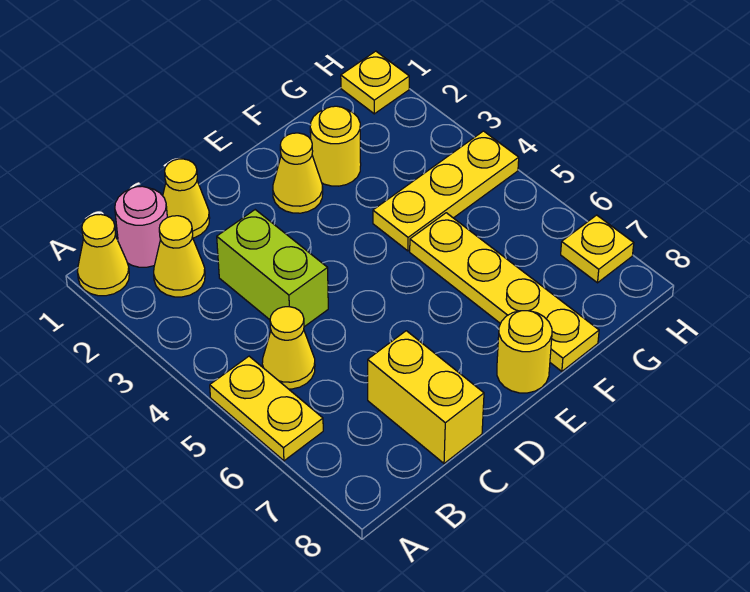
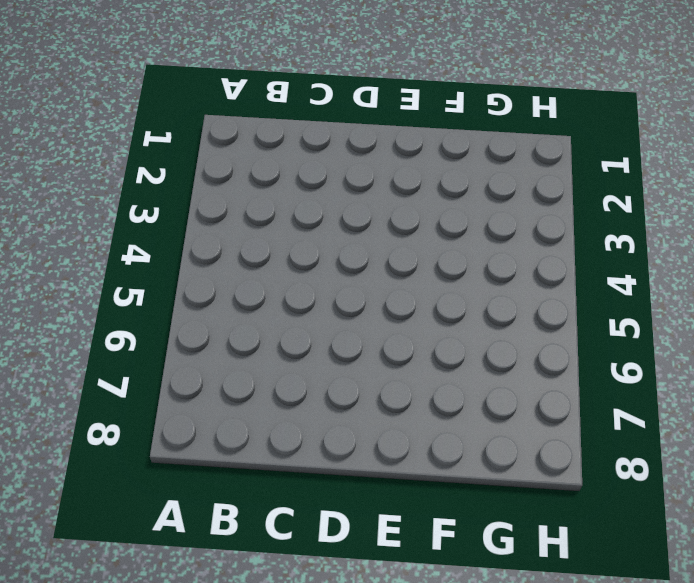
none -> yellow cone A1 level 1
none -> yellow plate A5:A6 level 1
none -> pink round brick B1 level 1

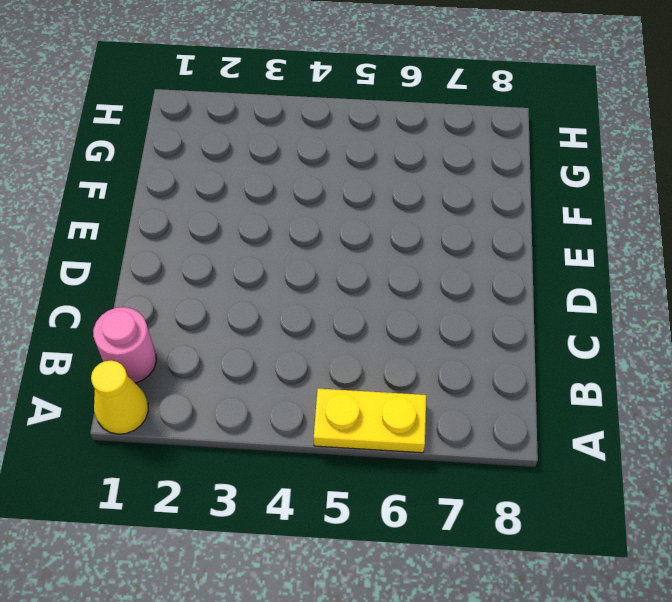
none -> yellow cone B2 level 1
none -> yellow cone B5 level 1
none -> yellow cone C1 level 1

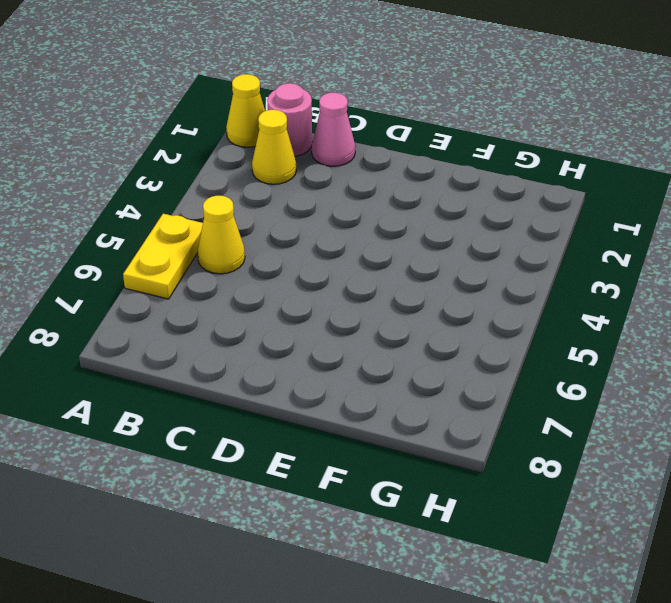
pink cone C1 level 1 -> yellow cone C1 level 1
none -> lime brick C3:C4 level 1
none -> yellow brick C7:C8 level 1
none -> yellow cone E2 level 1

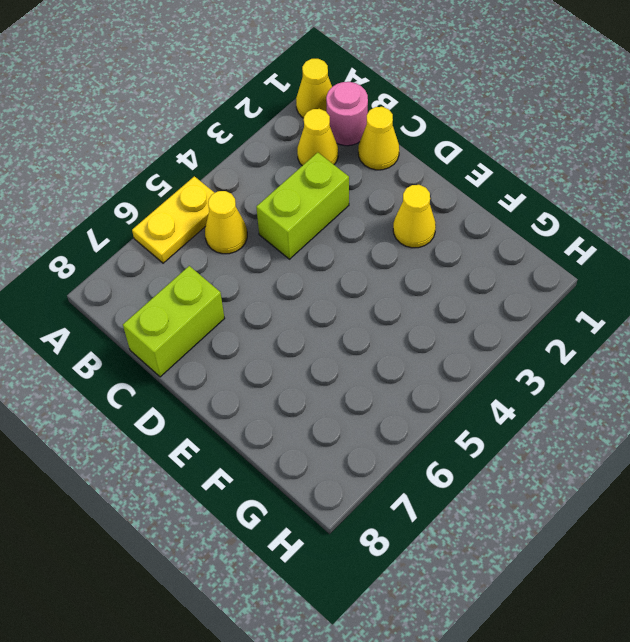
lime brick C7:C8 level 1 -> yellow brick C7:C8 level 1
none -> yellow round brick E8 level 1
none -> yellow round brick F2 level 1
none -> yellow plate F4:H4 level 1

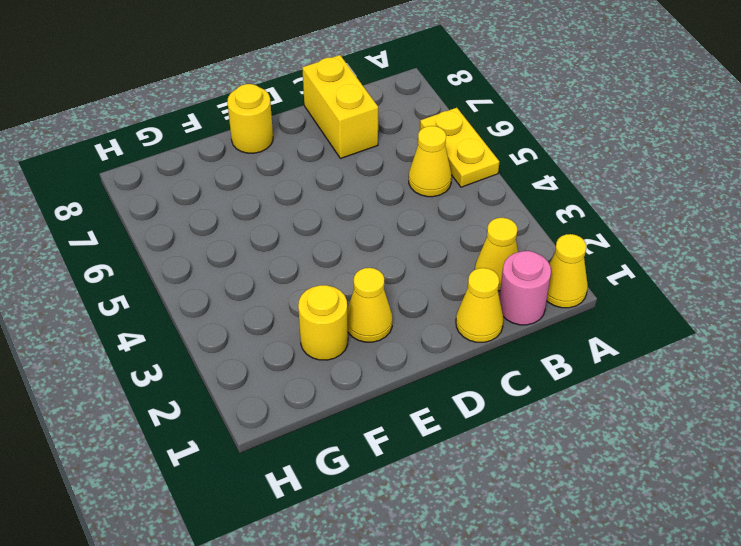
none -> lime brick C3:C4 level 1
none -> yellow plate F4:H4 level 1
none -> yellow plate F5:F8 level 1

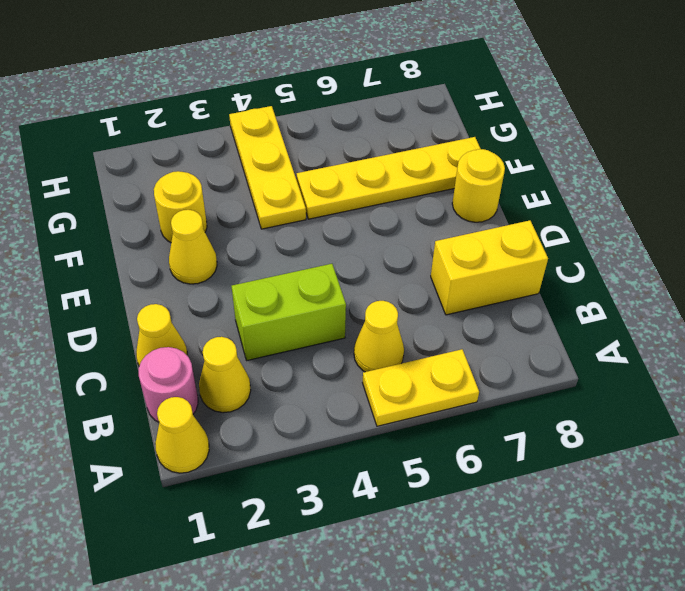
none -> yellow plate H1 level 1
none -> yellow plate H7 level 1

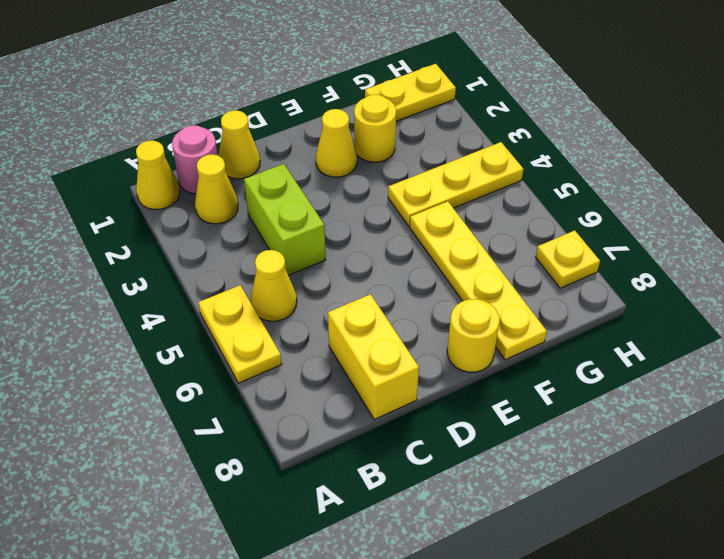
yellow plate G1:H1 level 1 -> yellow plate H1 level 1

